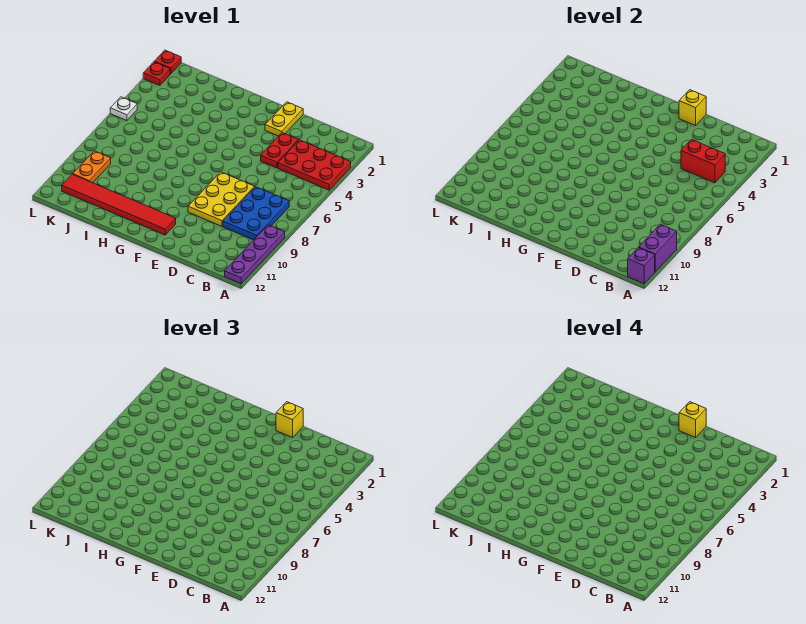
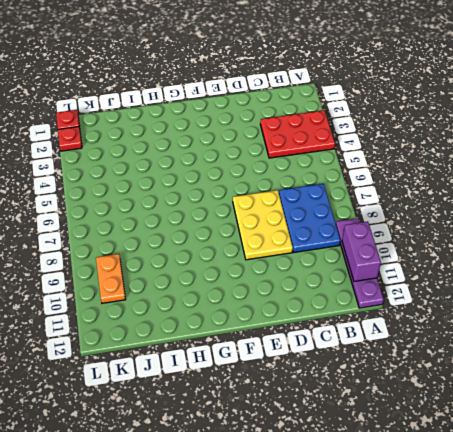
none -> red plate D3:D4 level 1
none -> yellow plate E1:E2 level 1
none -> red tile F11:K11 level 1

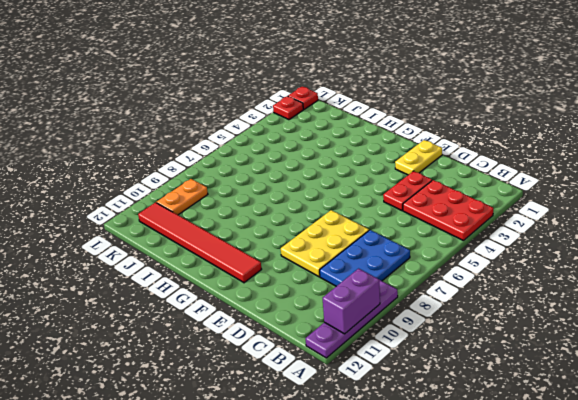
none -> white plate L5 level 1
none -> purple brick A12 level 2
none -> red brick B4:C4 level 2

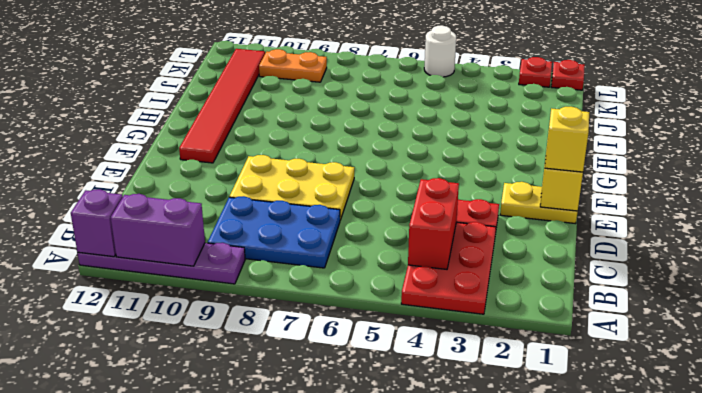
white round brick L5 level 1 -> white plate L5 level 1
none -> yellow brick E1 level 4

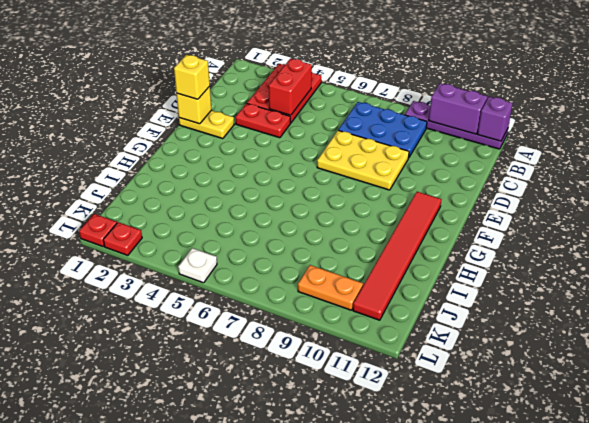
none -> yellow brick E1 level 4

